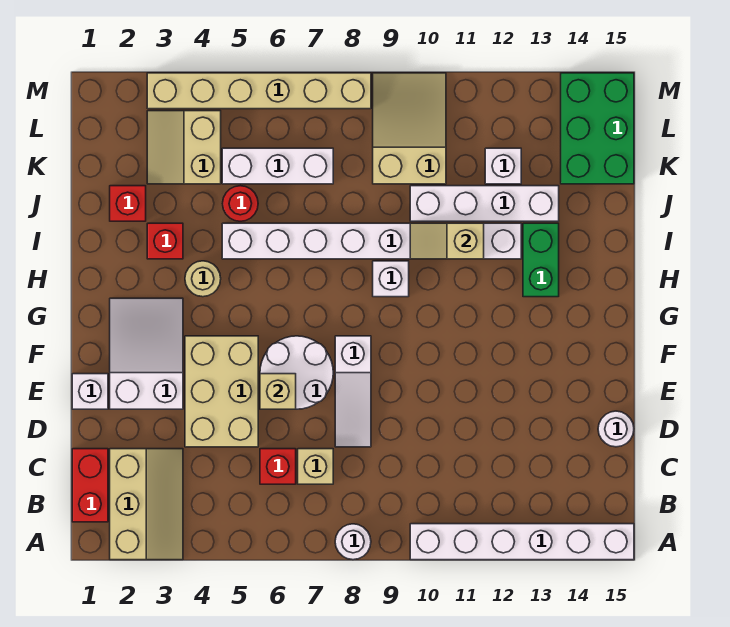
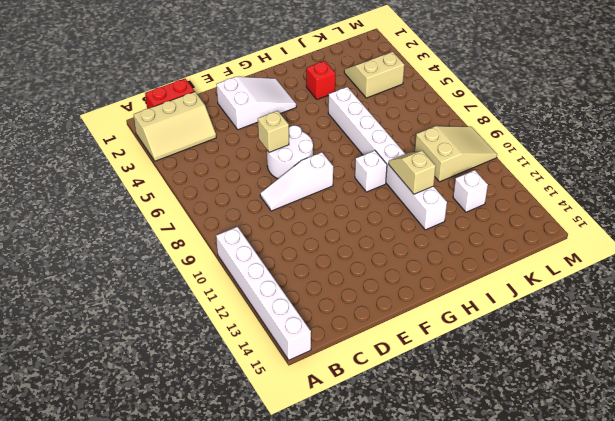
none -> white round brick A8 level 1
none -> red brick C6 level 1
none -> tan brick C7 level 1

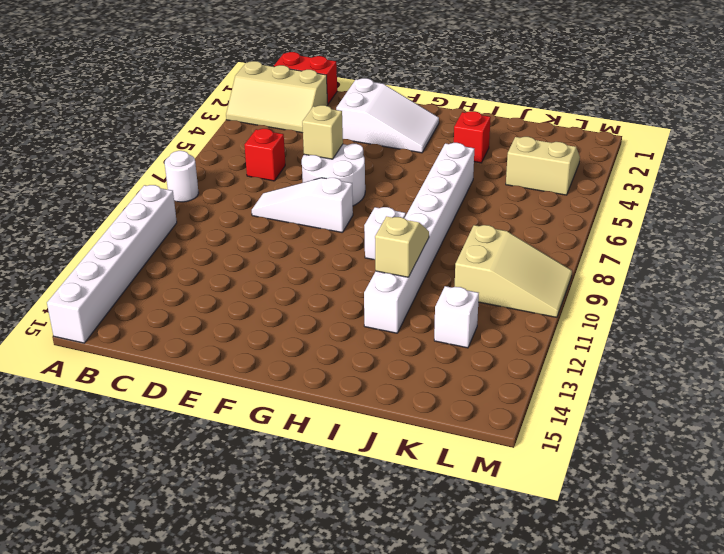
none -> tan brick C7 level 1
none -> tan brick D4:F5 level 1
none -> white round brick D15 level 1

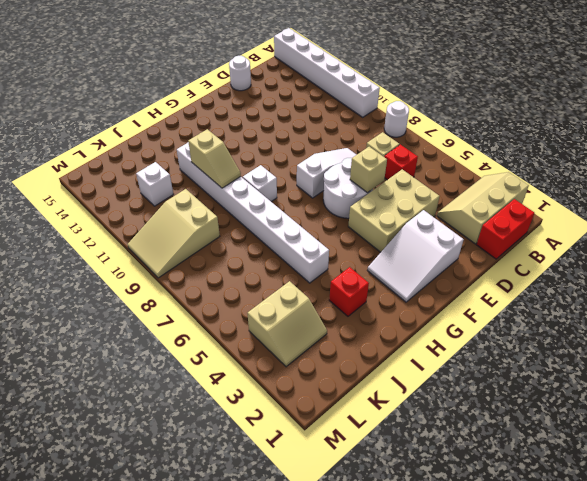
none -> white brick E1 level 1
none -> tan round brick H4 level 1
none -> green brick H13:I13 level 1

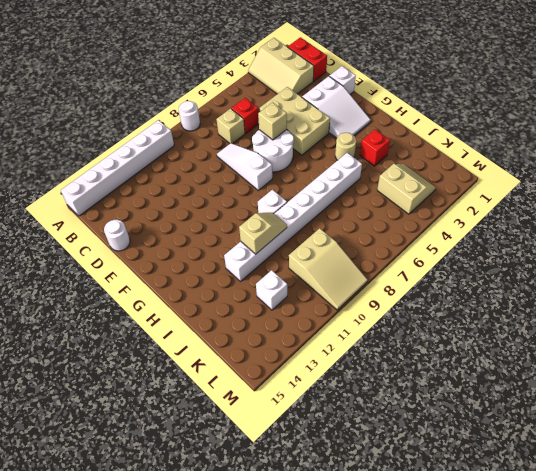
none -> green brick H13:I13 level 1
none -> red brick J2 level 1
none -> red round brick J5 level 1

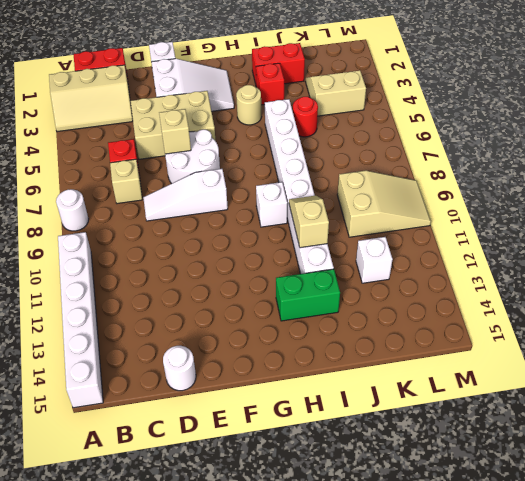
red brick I2:J2 level 1 -> red brick J2 level 1
none -> white brick J10:J13 level 1
none -> white brick K5:K7 level 1
none -> green brick K14:M15 level 1

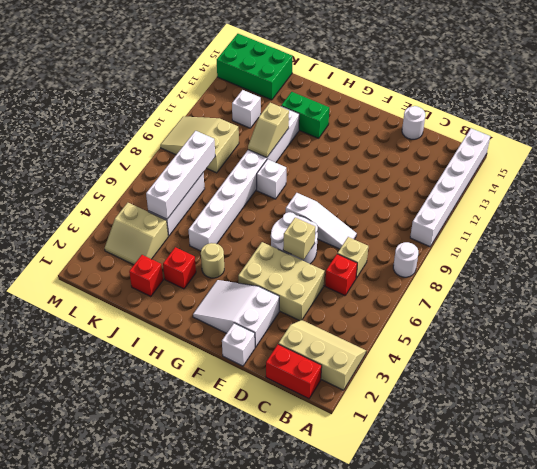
white brick K5:K8 level 2 -> white brick J10:J13 level 1
none -> red round brick J5 level 1
none -> tan brick M3:M8 level 1

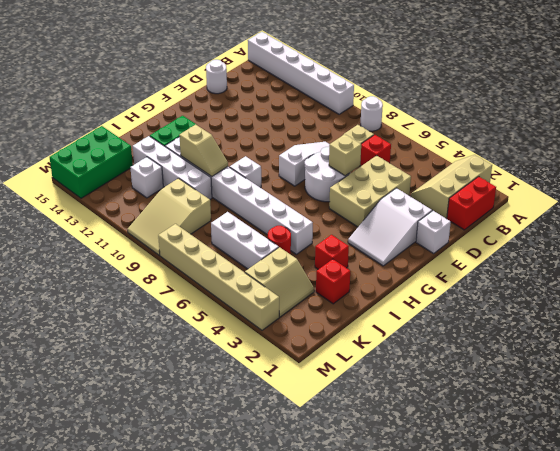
none -> tan round brick H4 level 1

